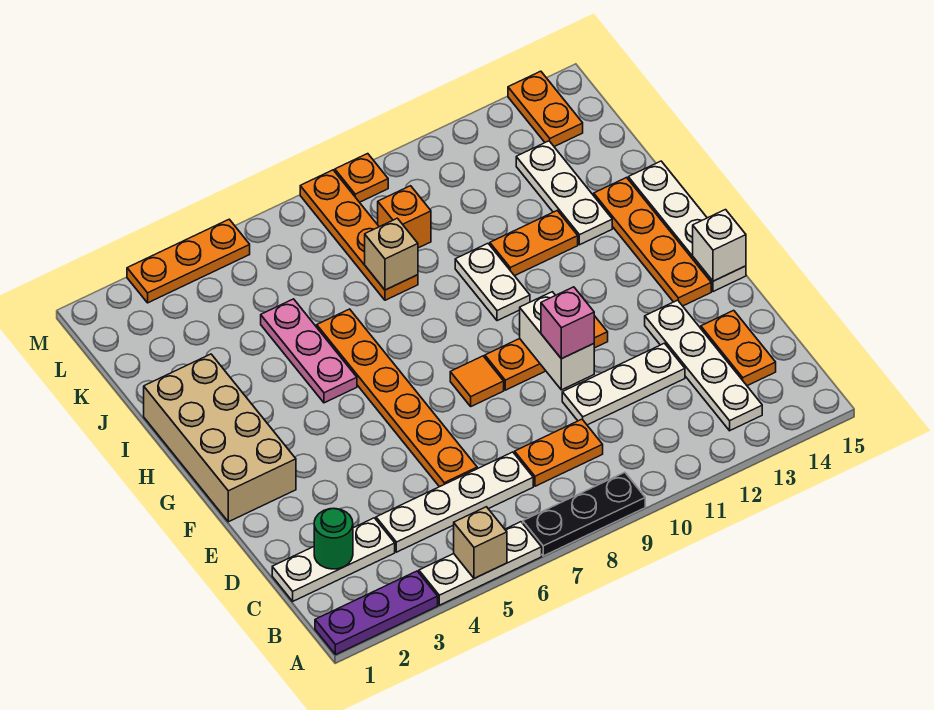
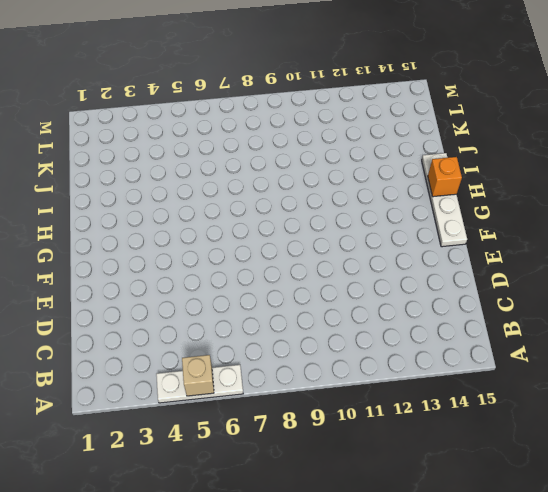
orange brick H15 level 2 -> orange brick K9 level 1
none -> purple plate A1:A3 level 1
none -> black plate A7:A9 level 1
none -> white plate B13:E13 level 1
none -> white plate C1:C3 level 1

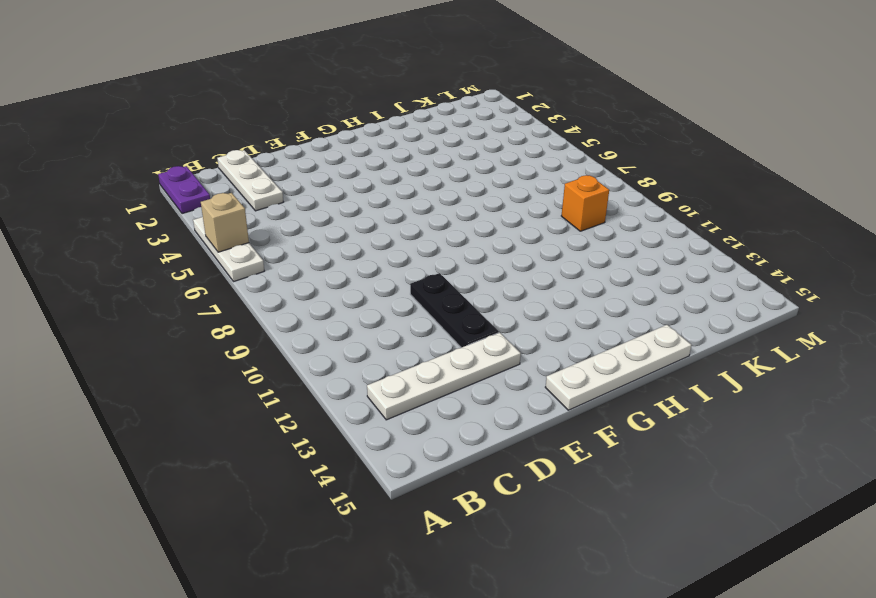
purple plate A1:A2 level 1 -> purple plate A1:A3 level 1
black plate E10:E12 level 1 -> black plate A7:A9 level 1
none -> white plate C4:C7 level 1
none -> orange plate C8:C9 level 1
none -> orange plate C14:D14 level 1
none -> orange plate D6:I6 level 1

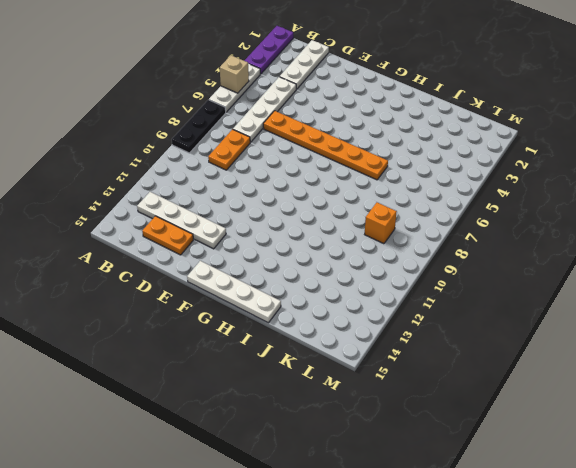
none -> white plate D10:D12 level 1
none -> tan brick F1:I2 level 1
none -> orange tile F8 level 1
none -> orange plate F9:F11 level 1

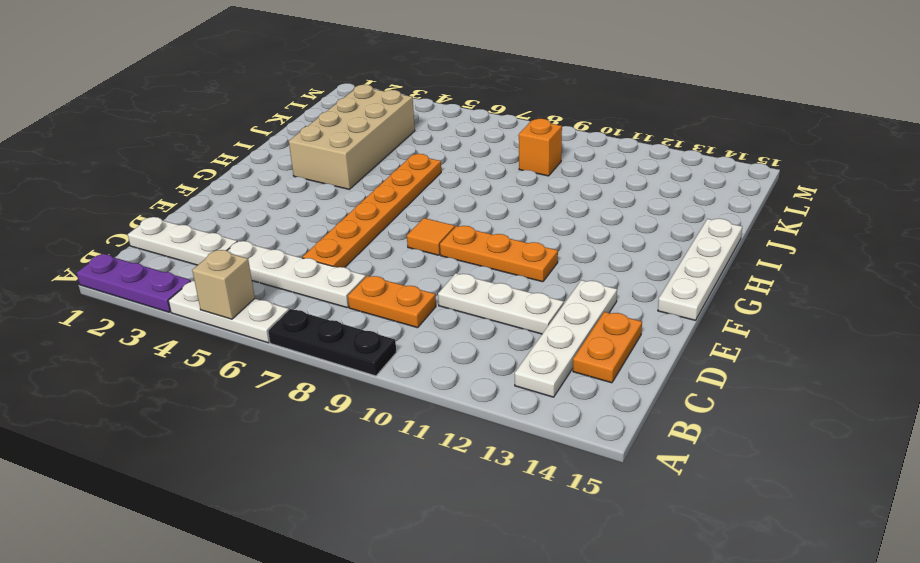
tan brick H3:K4 level 1 -> tan brick F1:I2 level 1
none -> orange plate F14:I14 level 1
none -> pink plate H5:J5 level 1
none -> white plate H10:I10 level 1
none -> orange plate I11:I12 level 1

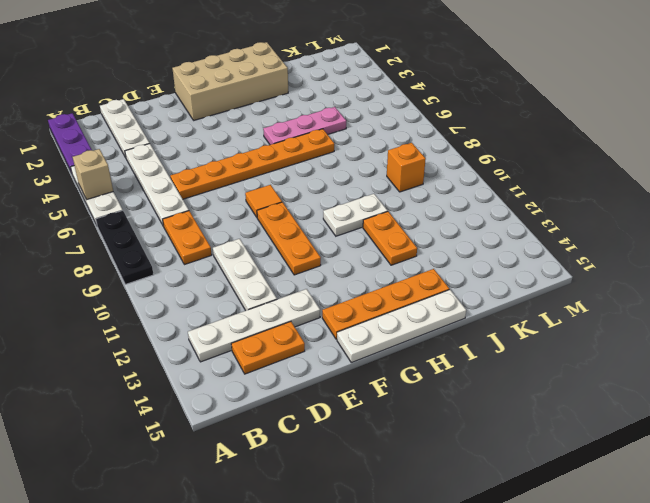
none -> white plate I13:K13 level 1
none -> orange plate J8:M8 level 1
none -> orange plate L14:M14 level 1
none -> orange plate M3:M5 level 1

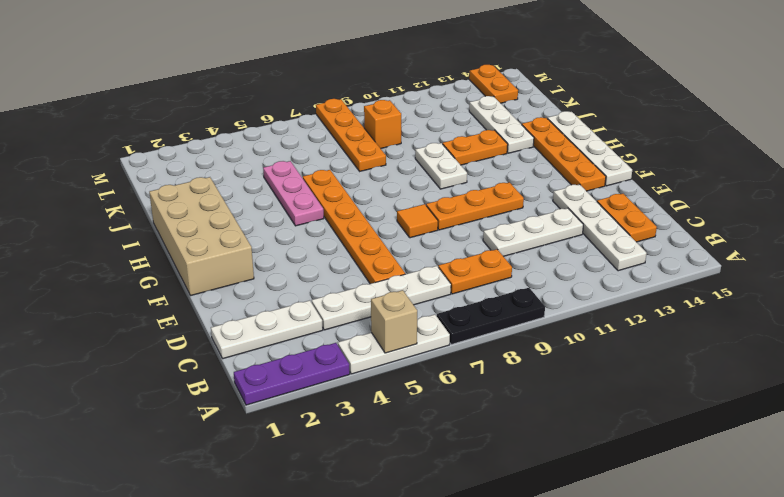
none -> orange plate M3:M5 level 1
none -> orange plate M9 level 1
none -> green round brick C2 level 2
none -> white brick E10:F10 level 2

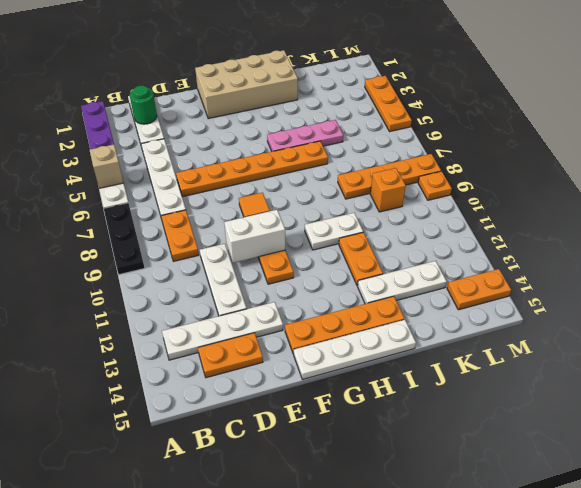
none -> white brick F15 level 2
none -> tan brick J8 level 2
none -> pink brick E10 level 3

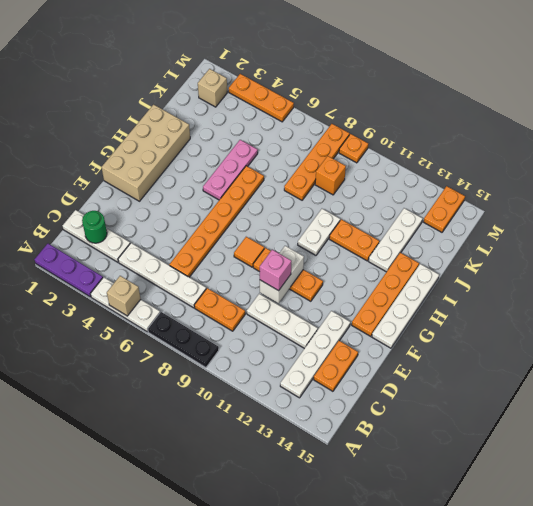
tan brick L2 level 1 -> tan brick J8 level 2
none -> white brick F15 level 2

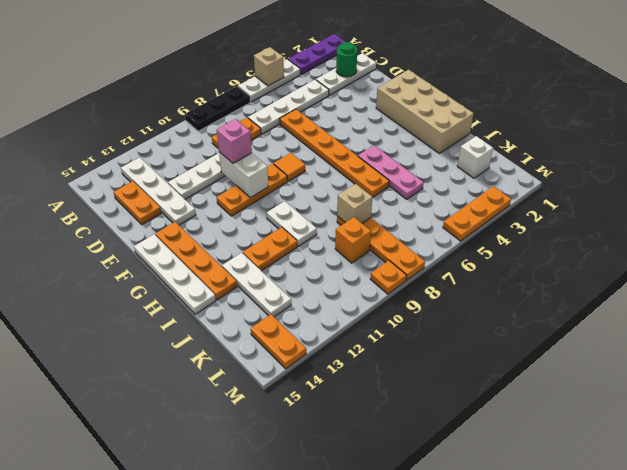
white brick K2 level 1 -> white brick F15 level 2

